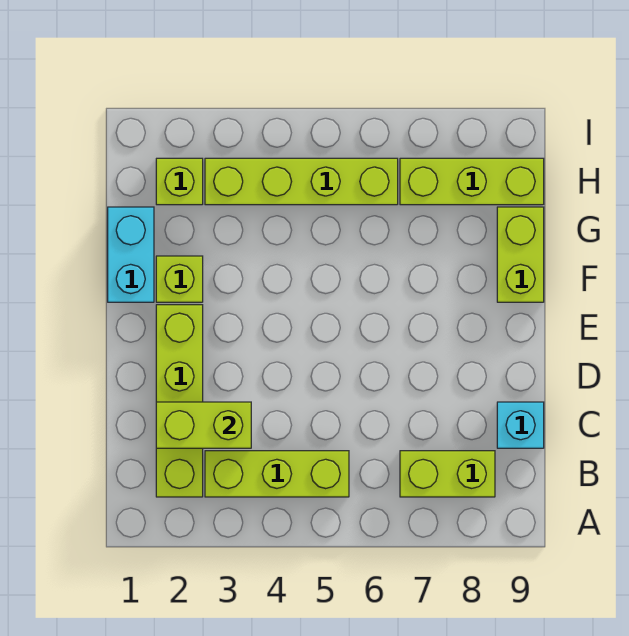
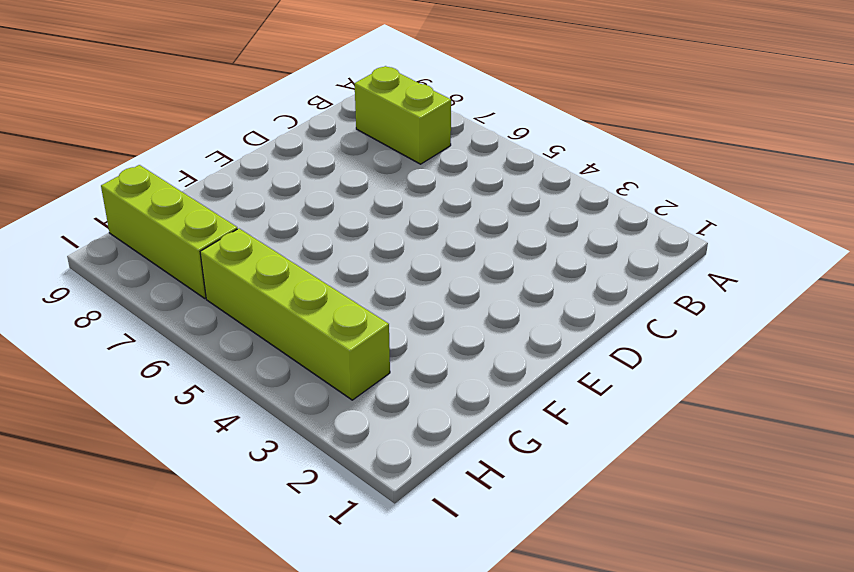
none -> lime brick B2:E2 level 1
none -> lime brick B3:B5 level 1

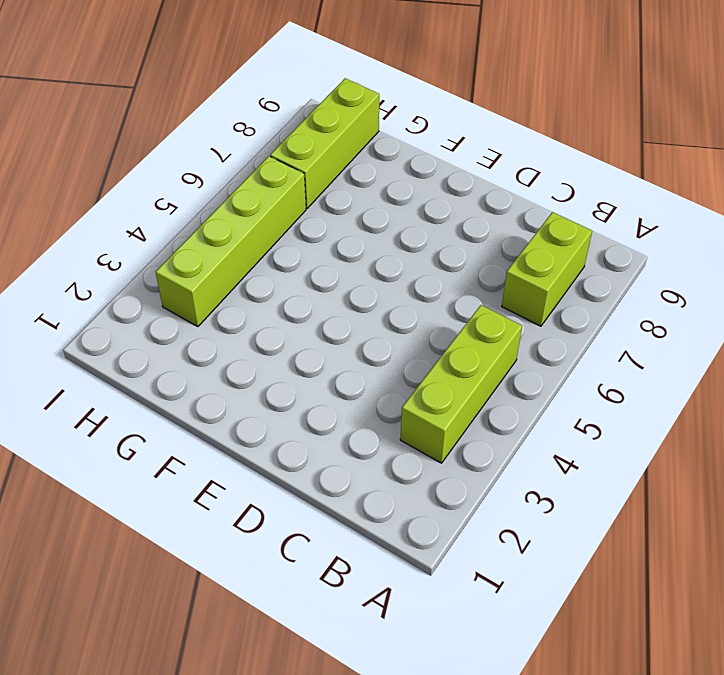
none -> lime brick B2:E2 level 1
none -> cyan brick C9 level 1

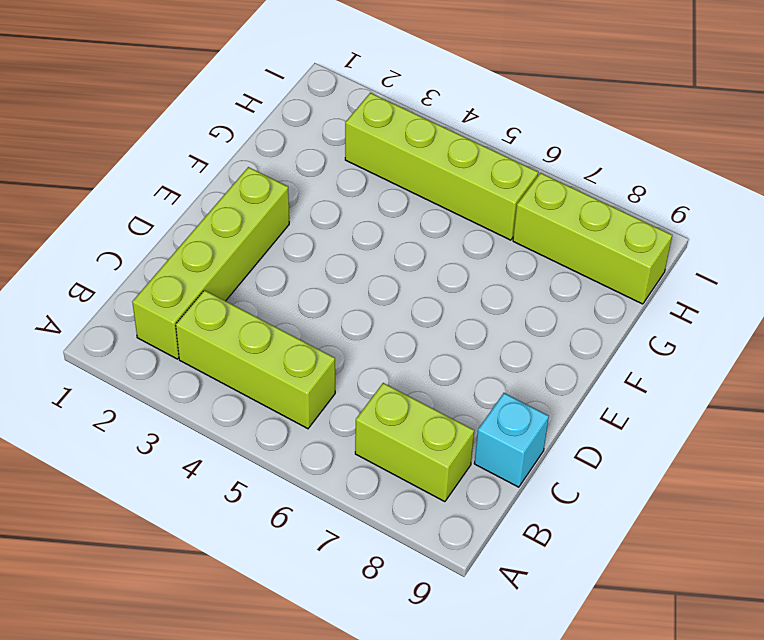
none -> cyan brick F1:G1 level 1
none -> lime brick F2 level 1

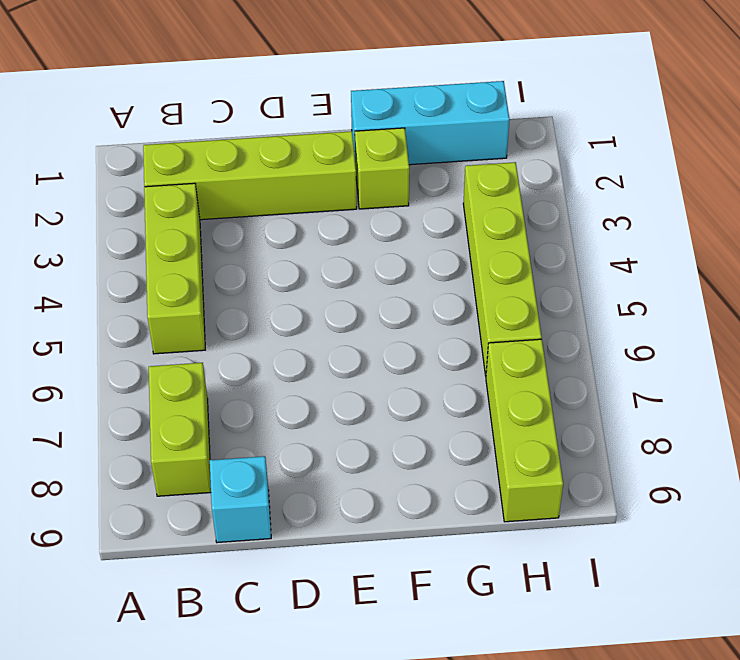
cyan brick F1:H1 level 1 -> cyan brick F1:G1 level 1
none -> lime brick F9:G9 level 1
none -> lime brick H2 level 1

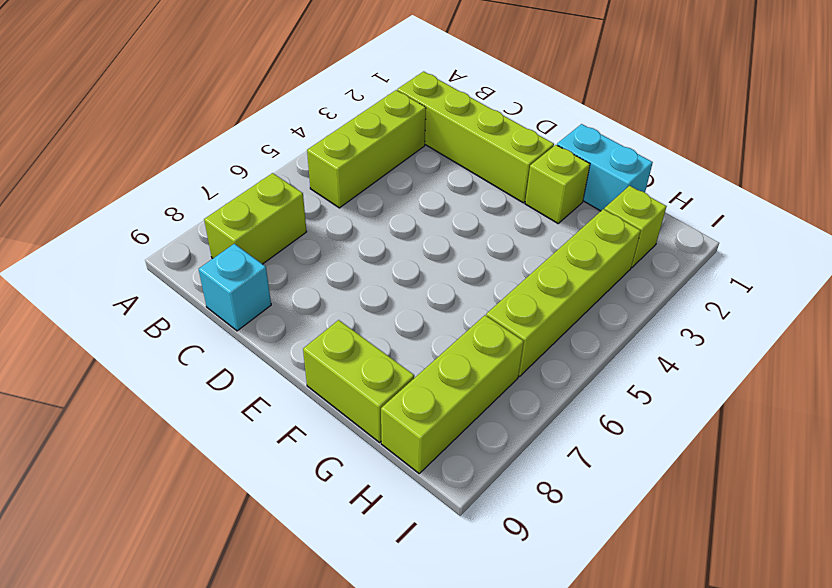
none -> lime brick C2:C3 level 2

